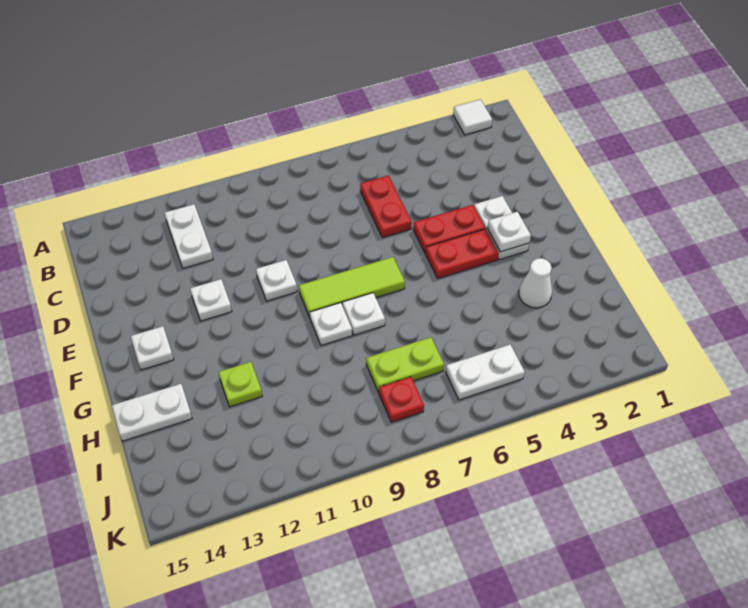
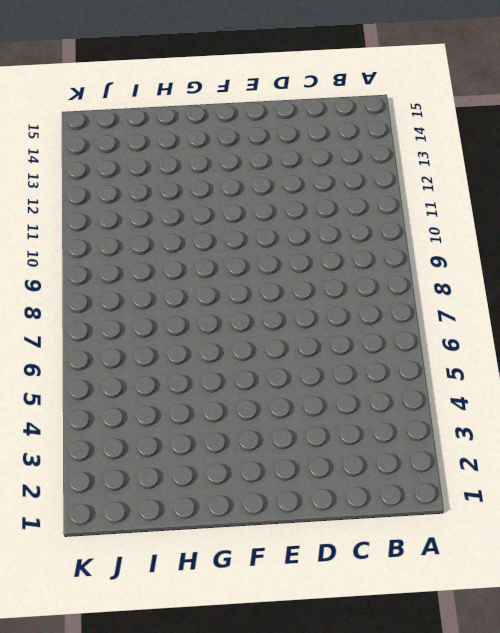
none -> white tile A2 level 1
none -> white plate B12:C12 level 1
none -> red plate C6:D6 level 1

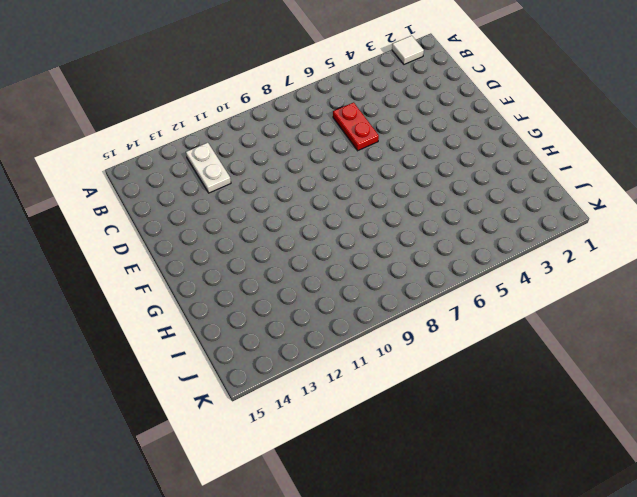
none -> white plate E3:F3 level 1
none -> red plate E4:E5 level 1
none -> white plate E10 level 1

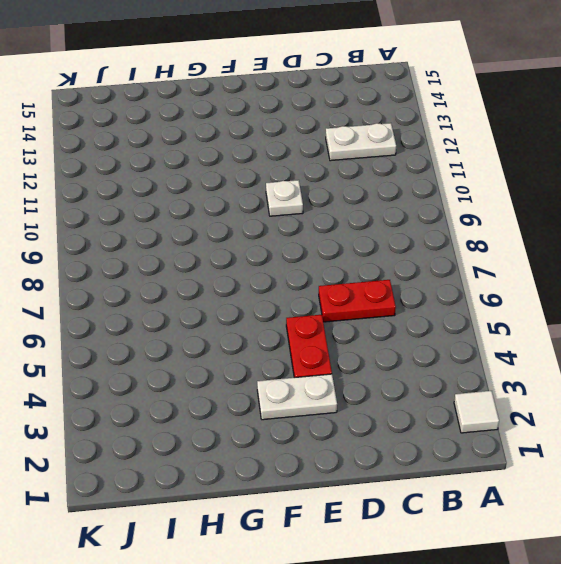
none -> white plate E12 level 1
none -> red plate F4:F5 level 1
none -> lime tile F7:F9 level 1

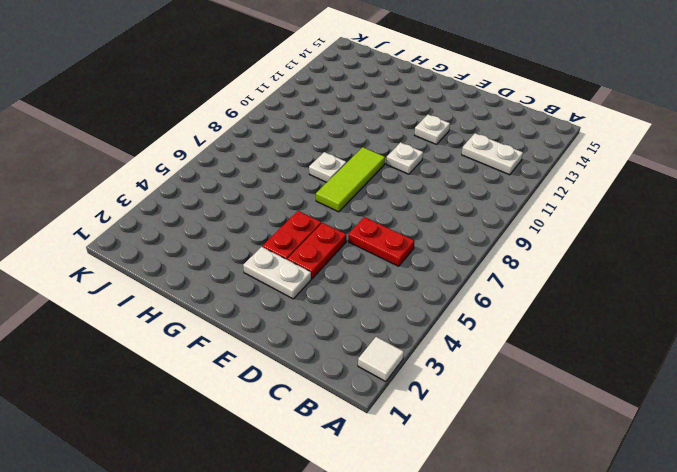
none -> white plate F14 level 1
none -> white plate G9 level 1
none -> white cone H3 level 1

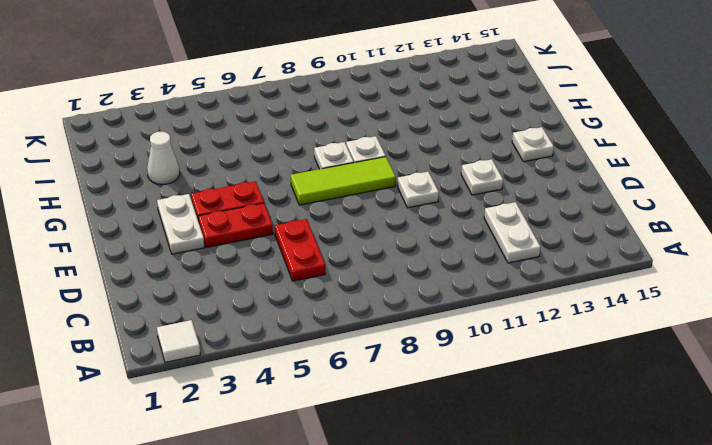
none -> lime plate H12 level 1
none -> white plate H14:H15 level 1
none -> lime plate I7:I8 level 1

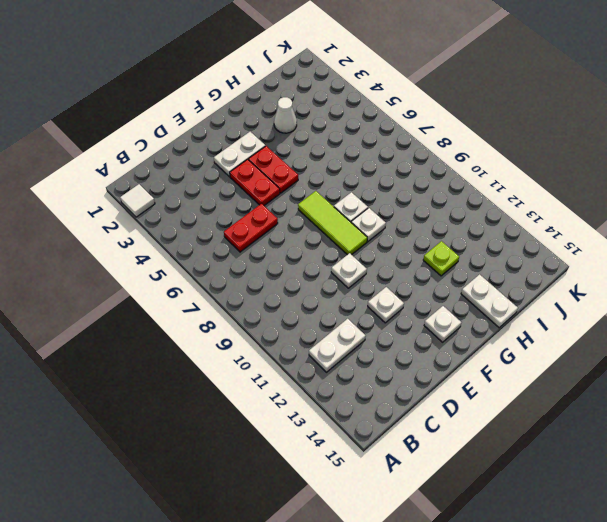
none -> lime plate I7:I8 level 1
none -> white plate J5:J6 level 1
none -> red plate J8 level 1

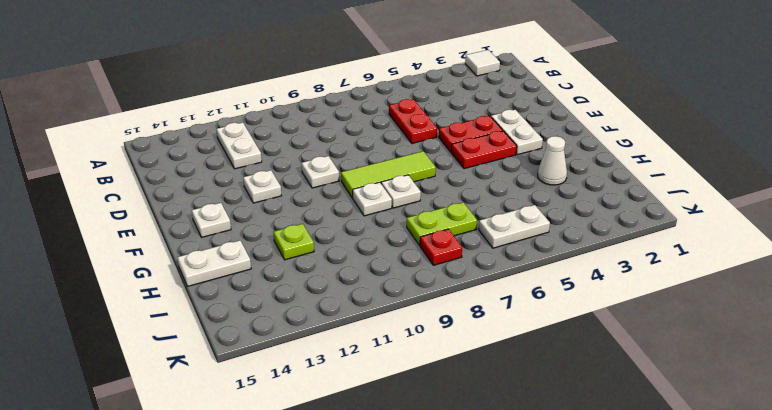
none -> white plate F3 level 2

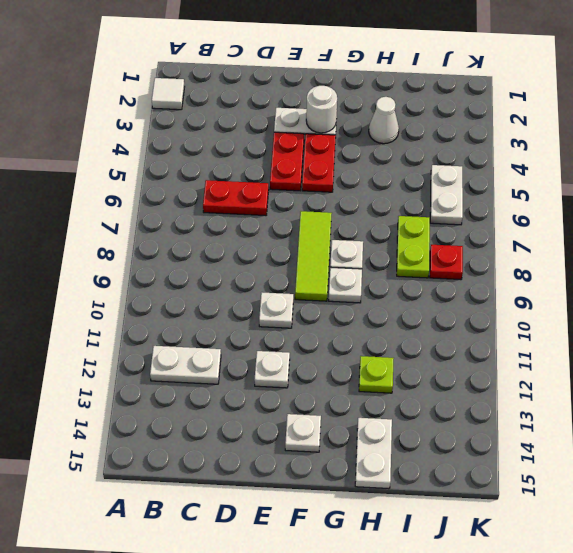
white round brick F3 level 2 -> white plate F3 level 2

